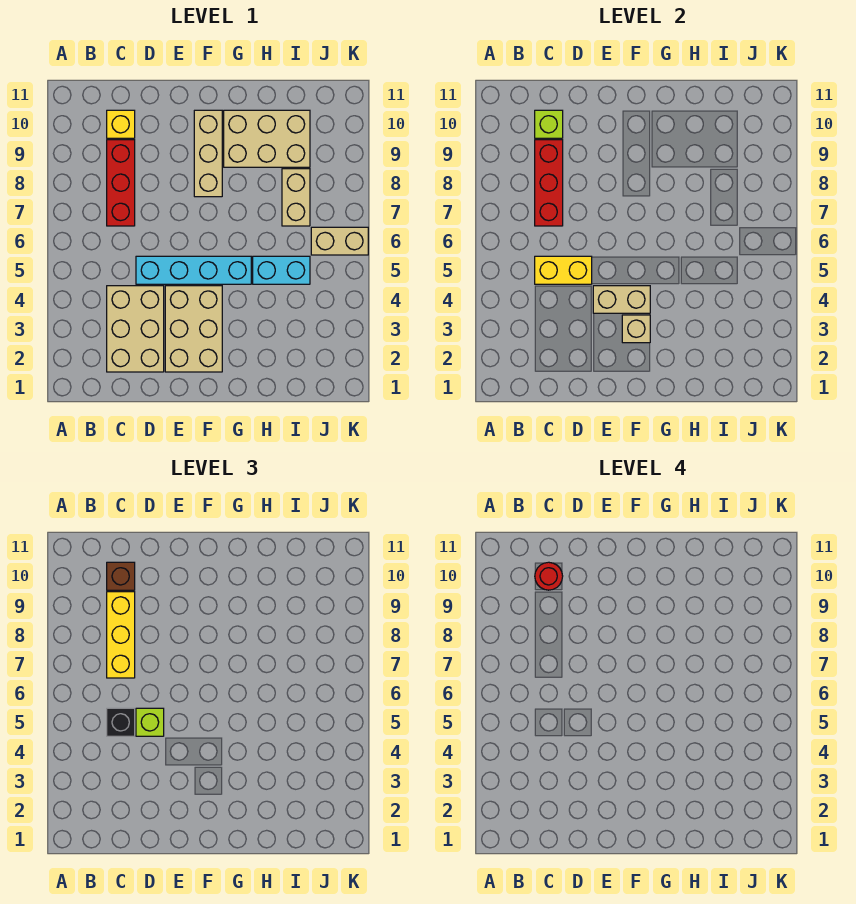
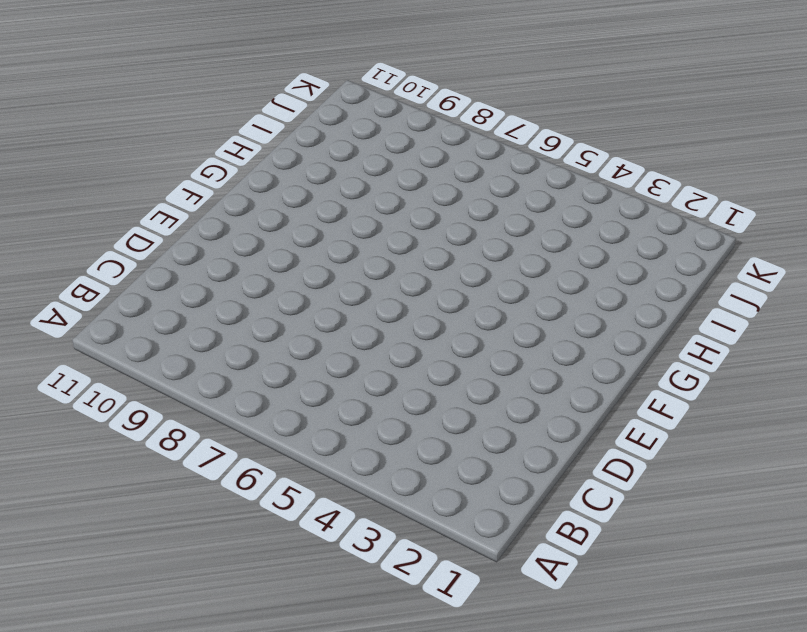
none -> tan brick C2:D4 level 1
none -> red brick C7:C9 level 1
none -> yellow brick C10 level 1

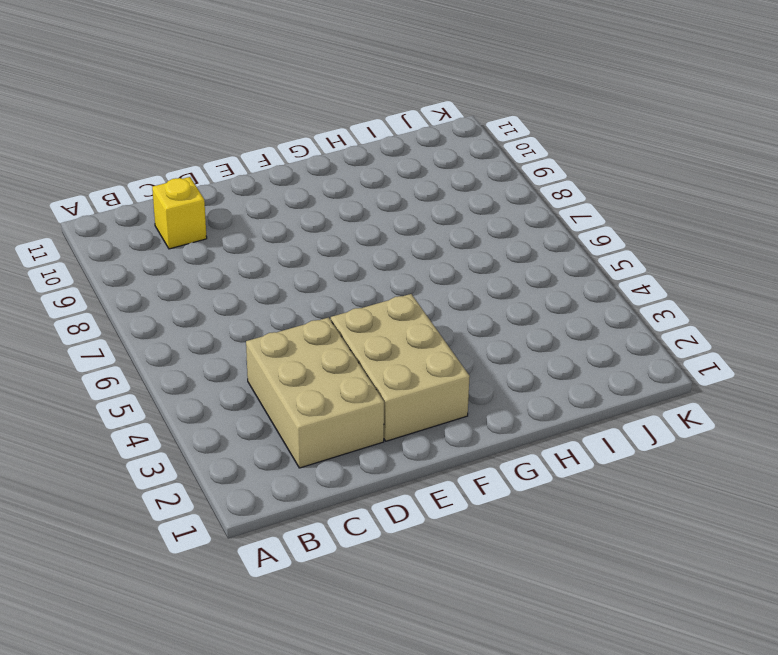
none -> red brick C7:C9 level 1
none -> cyan brick D5:G5 level 1
none -> tan brick F8:F10 level 1

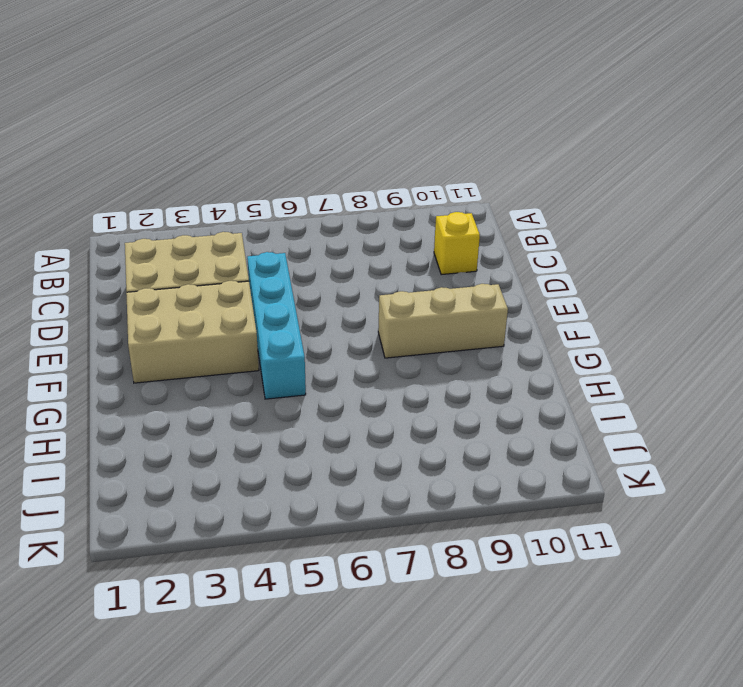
none -> red brick C7:C9 level 1
none -> tan brick G9:I10 level 1
none -> cyan brick H5:I5 level 1

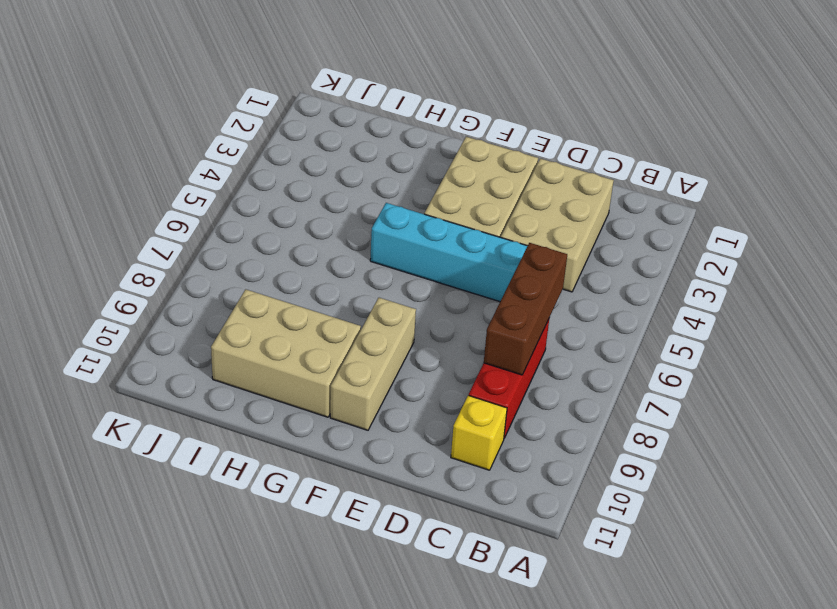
brown brick C6:C8 level 2 -> red brick C7:C9 level 2
none -> cyan brick H5:I5 level 1
none -> tan brick I7:I8 level 1
none -> tan brick J6:K6 level 1

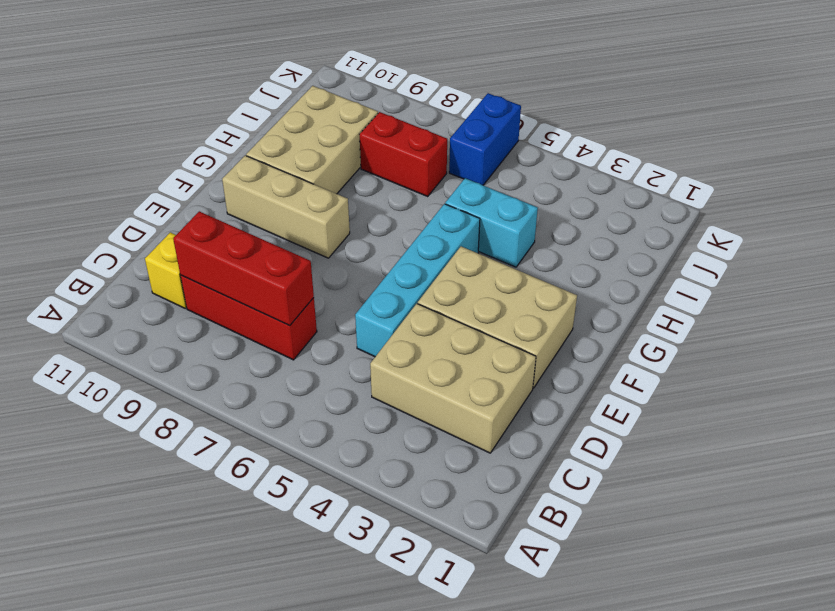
cyan brick H4:H5 level 1 -> cyan brick H5:I5 level 1
red brick I7:I8 level 1 -> tan brick I7:I8 level 1
blue brick J6:K6 level 1 -> tan brick J6:K6 level 1
none -> yellow brick C5:D5 level 2
none -> lime brick C10 level 2
none -> tan brick E4:F4 level 2

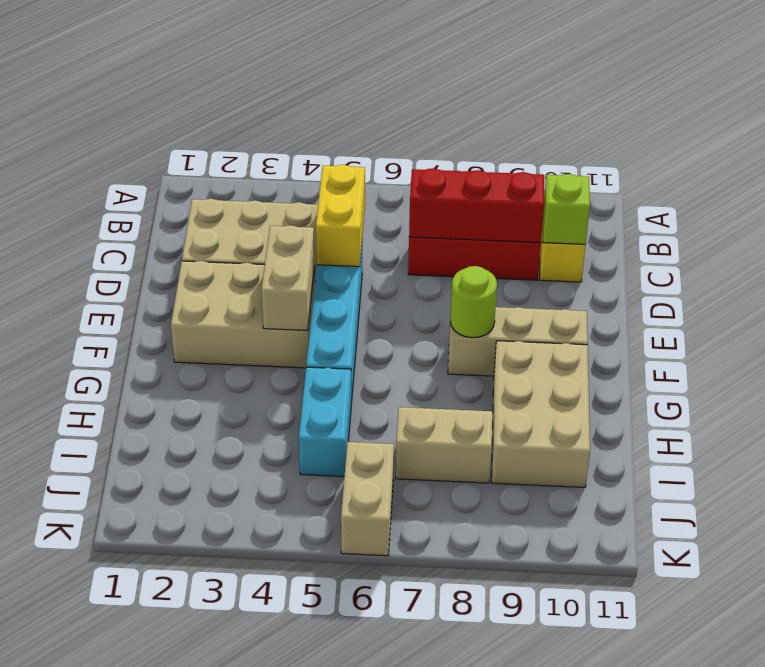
lime round brick F8 level 2 -> none
none -> tan brick F3 level 2
none -> black brick C5 level 3
none -> yellow brick C7:C9 level 3

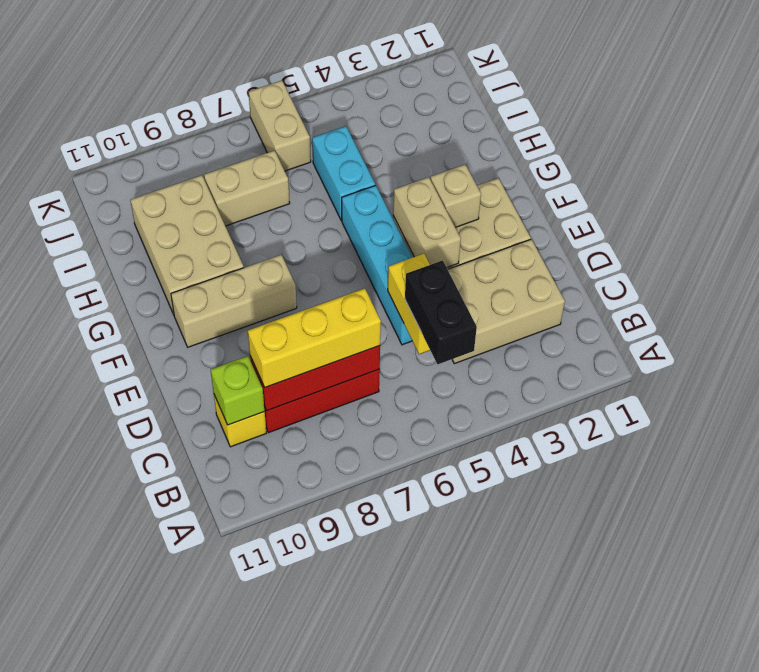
black brick B5:C5 level 3 -> black brick C5 level 3
none -> brown brick C10 level 3
none -> lime brick D5 level 3
none -> red round brick C10 level 4

